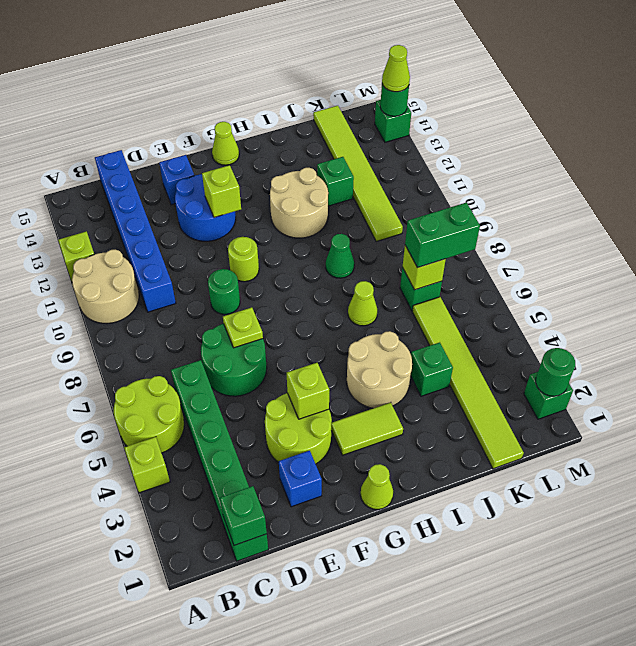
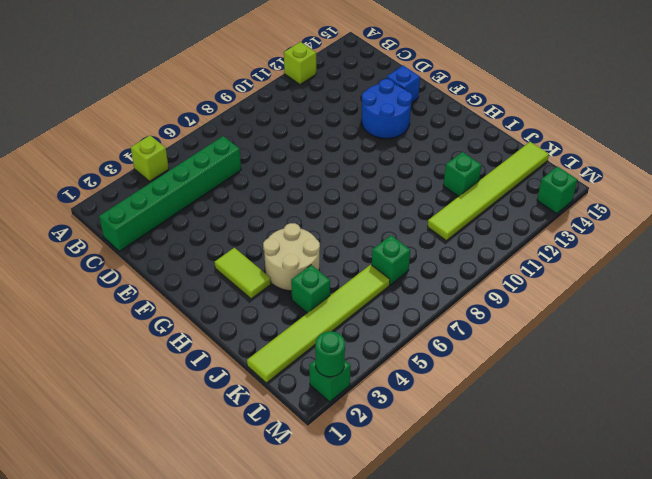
none -> lime round brick A5:B6 level 1
none -> tan round brick A10:B11 level 1
none -> blue brick C10:C15 level 1
none -> green round brick D6:E7 level 1

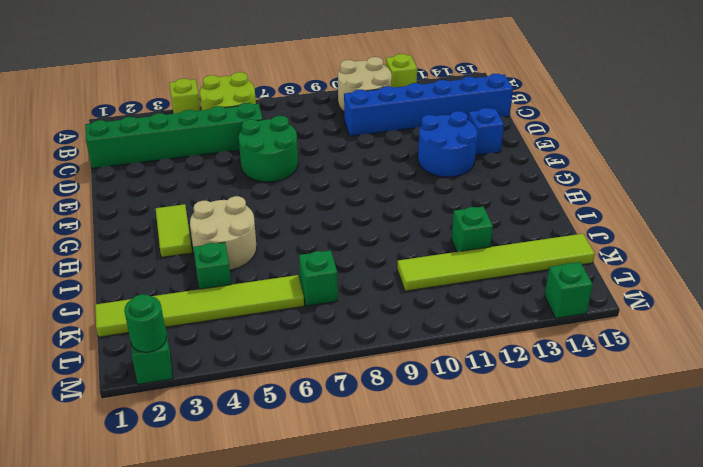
none -> blue brick E2 level 1
none -> lime round brick E3:F4 level 1
none -> green round brick E9 level 1
none -> lime round brick F10 level 1

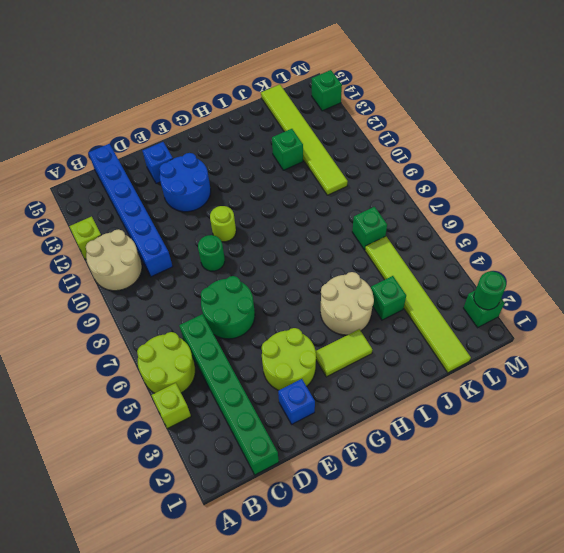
none -> lime cone G1 level 1
none -> lime cone G15 level 1
none -> tan round brick H11:I12 level 1
none -> lime cone I7 level 1

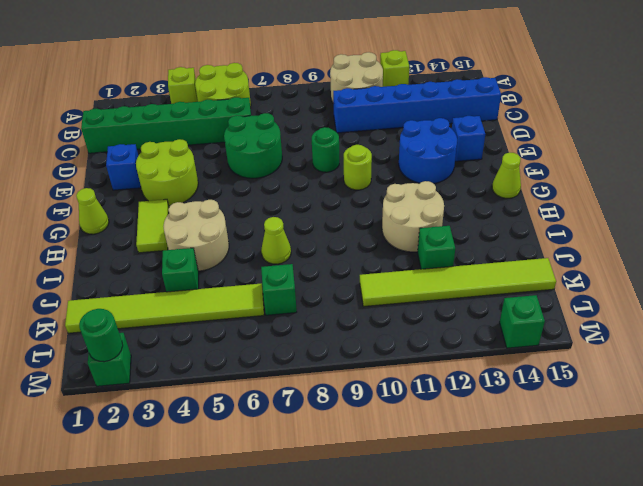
none -> green cone I9 level 1
none -> green brick C1 level 2
none -> lime plate E7 level 2
none -> lime brick F4 level 2

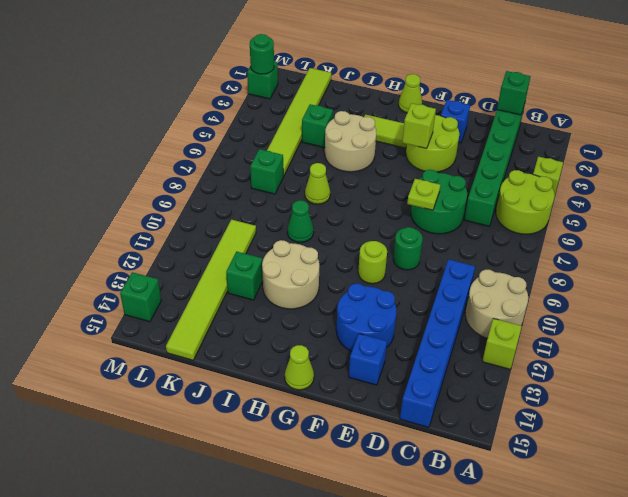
none -> lime brick F12 level 2
none -> lime brick K7 level 2
none -> green round brick M14 level 2
none -> green brick K7:L7 level 3

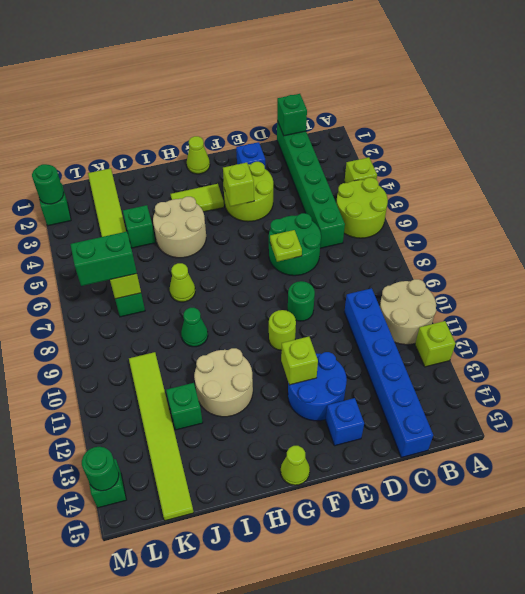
none -> lime cone M14 level 3

